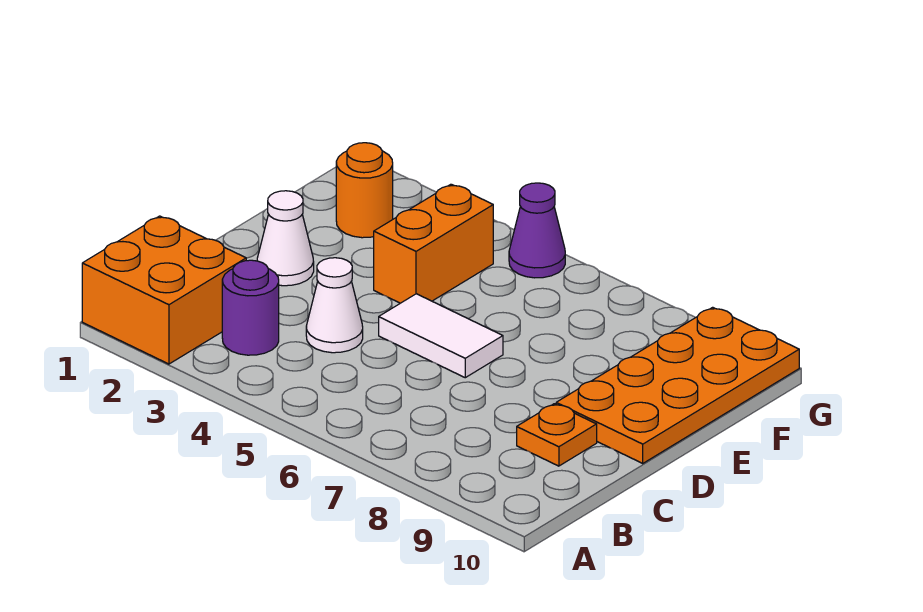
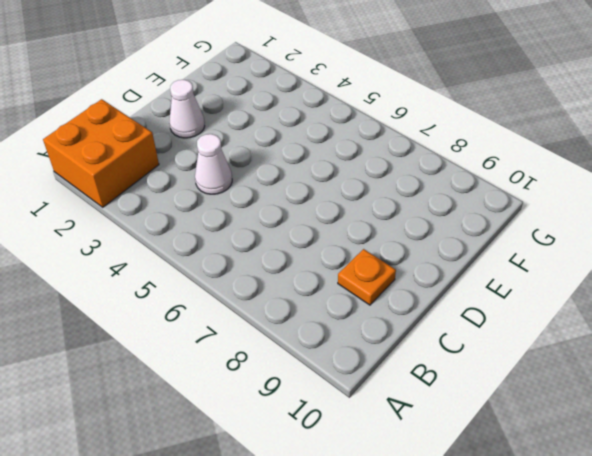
none -> purple round brick B3 level 1
none -> white tile D5:D6 level 1

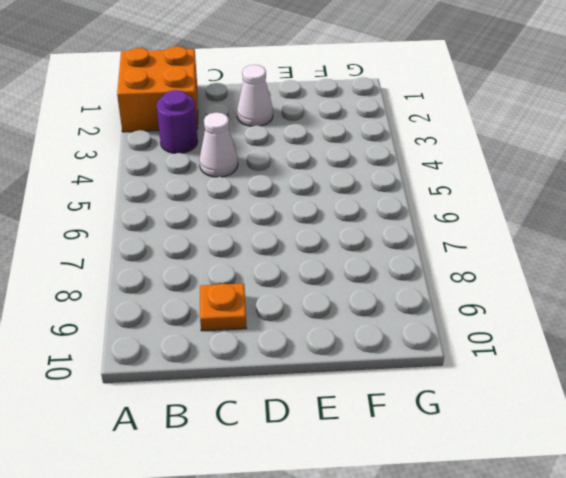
none -> white tile D5:D6 level 1
none -> orange plate D9:G10 level 1

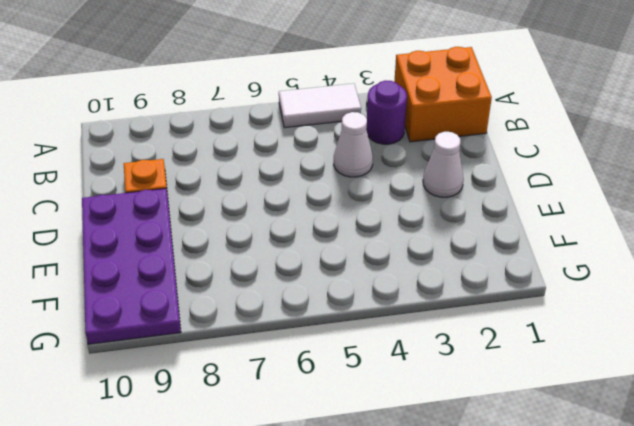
white tile A4:A5 level 1 -> white tile D5:D6 level 1
purple plate D9:G10 level 1 -> orange plate D9:G10 level 1
none -> orange brick E4:F4 level 1
none -> orange round brick F2 level 1

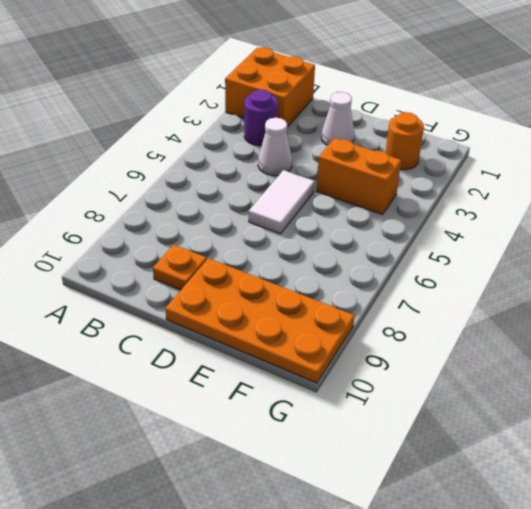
none -> purple cone G5 level 1

